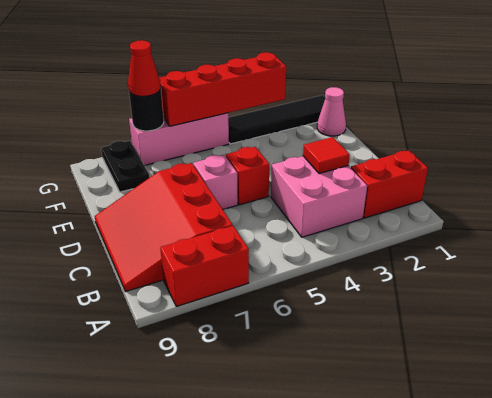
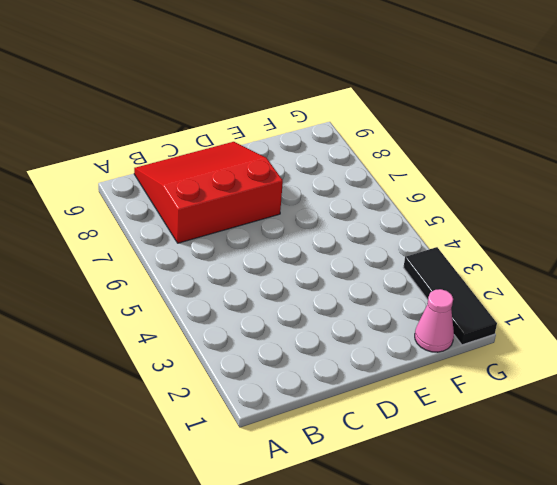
black tile G1:G3 level 1 -> black tile G1:G4 level 1
none -> red brick A7:A8 level 1
none -> red brick B1:B2 level 1
none -> pink brick B3:C4 level 1

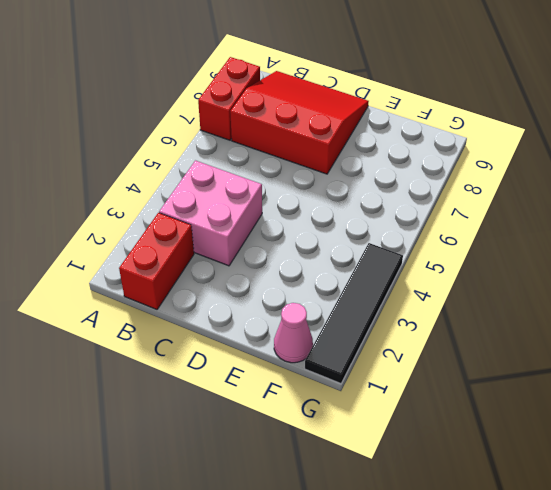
none -> red brick D5 level 1
none -> pink brick D6 level 1
none -> black plate F8:G8 level 1

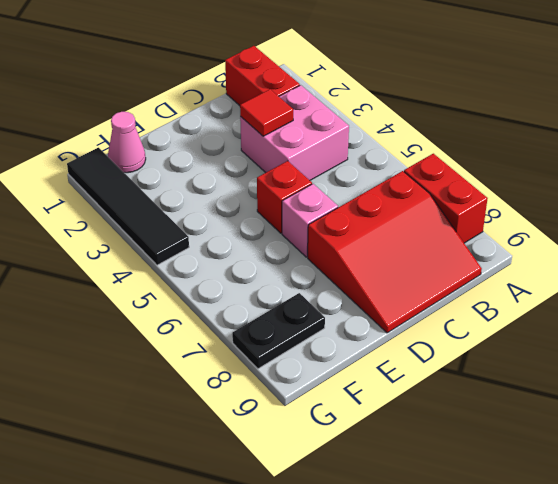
none -> pink brick G5:G7 level 1
none -> red brick G3:G6 level 2
none -> black round brick G7 level 2

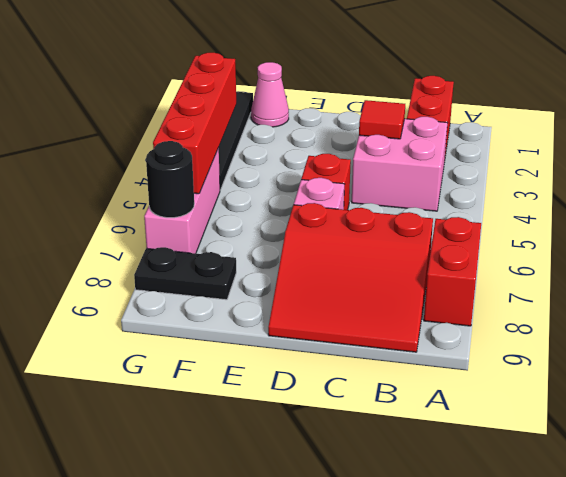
none -> red cone G7 level 3

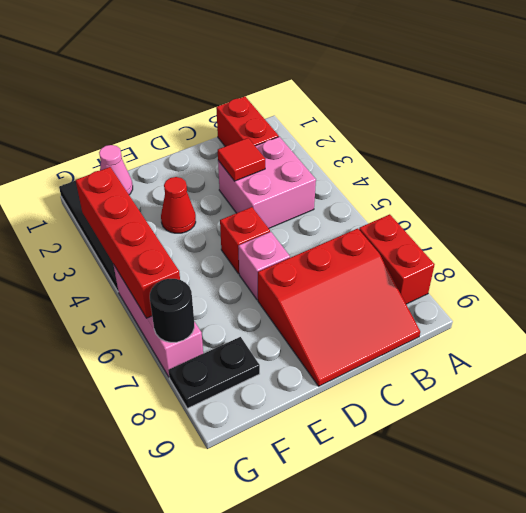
red cone E3 level 1 -> red cone G7 level 3

